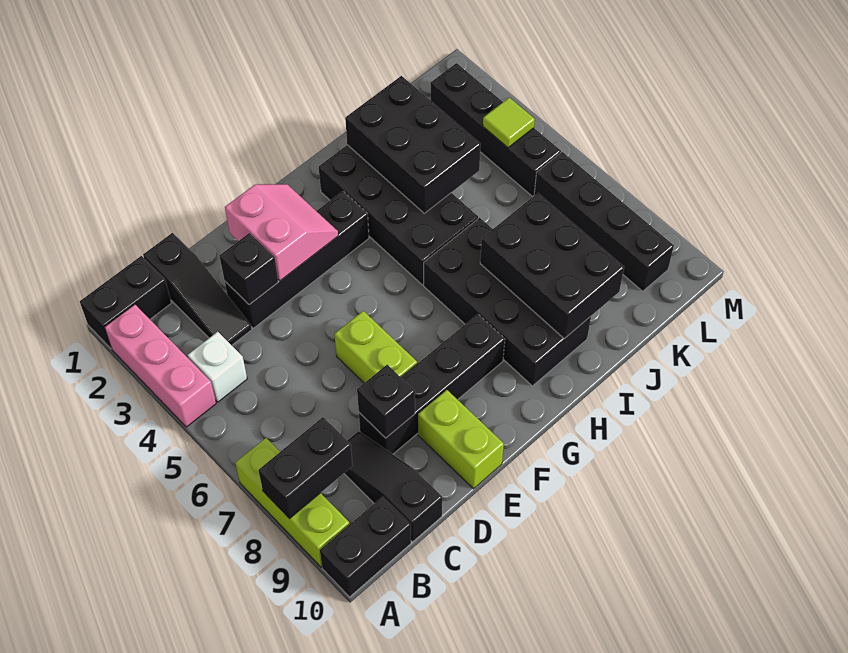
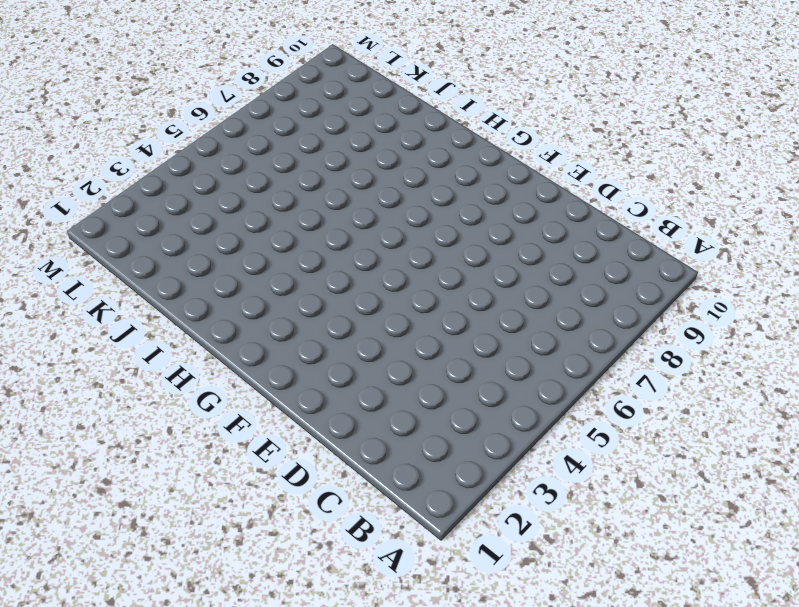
none -> black brick A1:B1 level 1
none -> pink brick A2:A4 level 1
none -> lime brick A7:A9 level 1

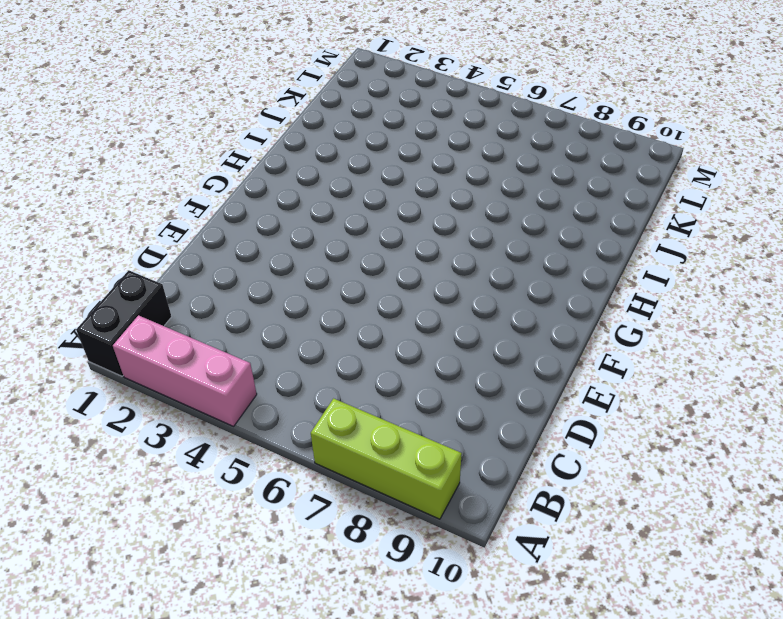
none -> black brick A10:B10 level 1
none -> white brick B4 level 1
none -> black slope C1:C3 level 1 top 1

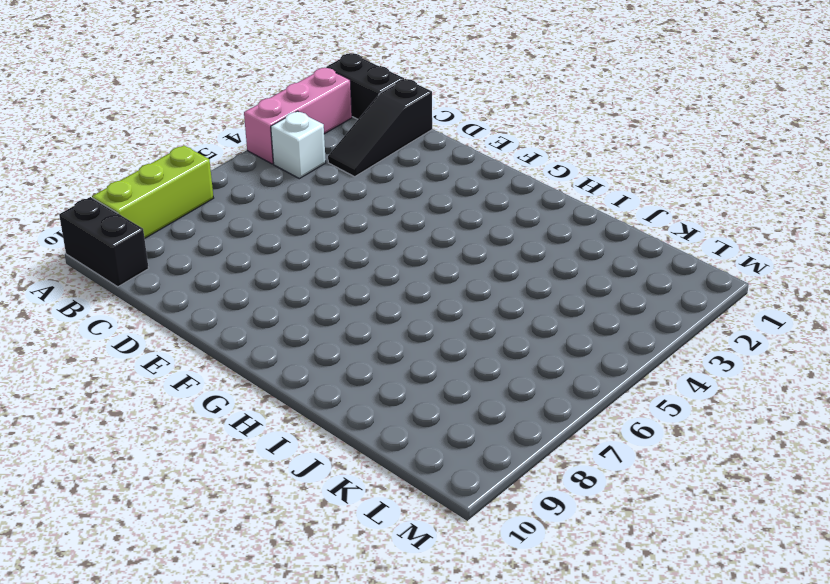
none -> black slope C8:C10 level 1 top 10
none -> black brick D3:G3 level 1
none -> black brick D8:G8 level 1

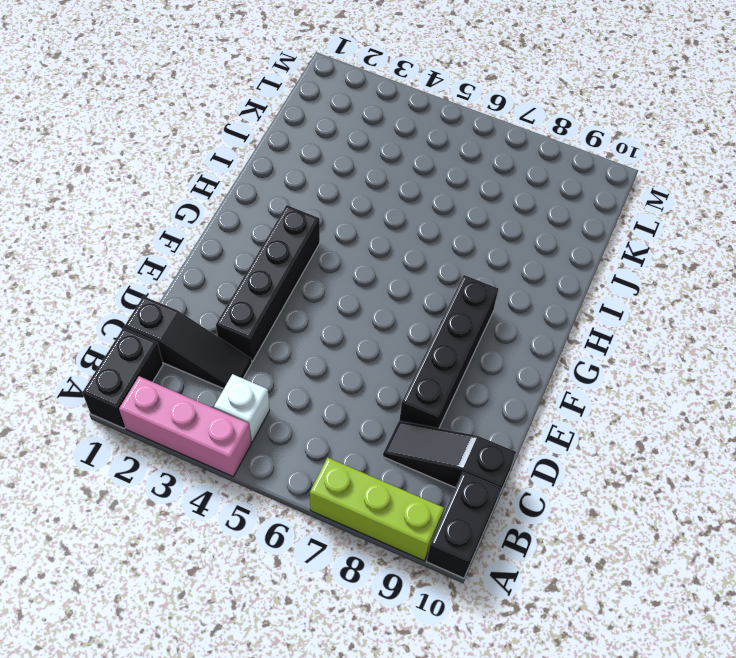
none -> lime brick E6:E7 level 1
none -> lime brick E9:E10 level 1
none -> black brick H2:I5 level 1

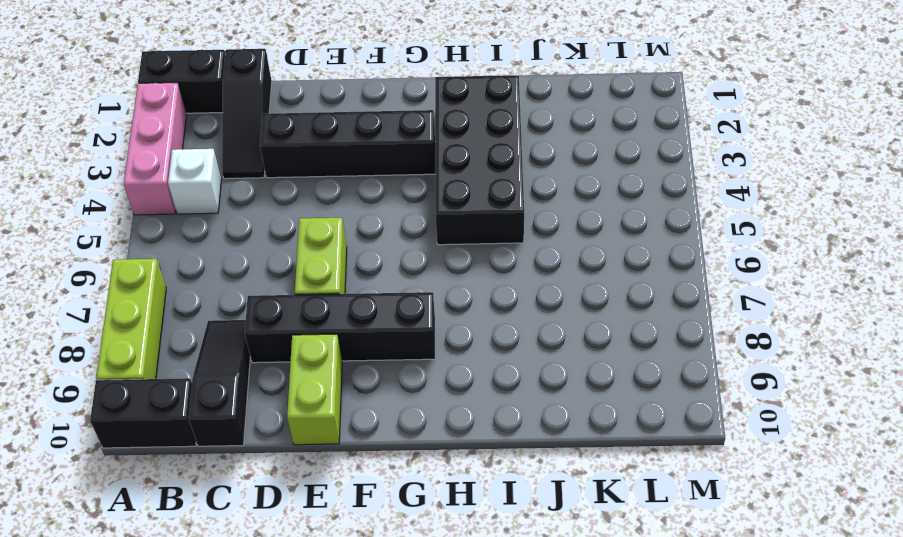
none -> black brick H6:I9 level 1
none -> black brick L2:L5 level 1
none -> black brick L6:L9 level 1

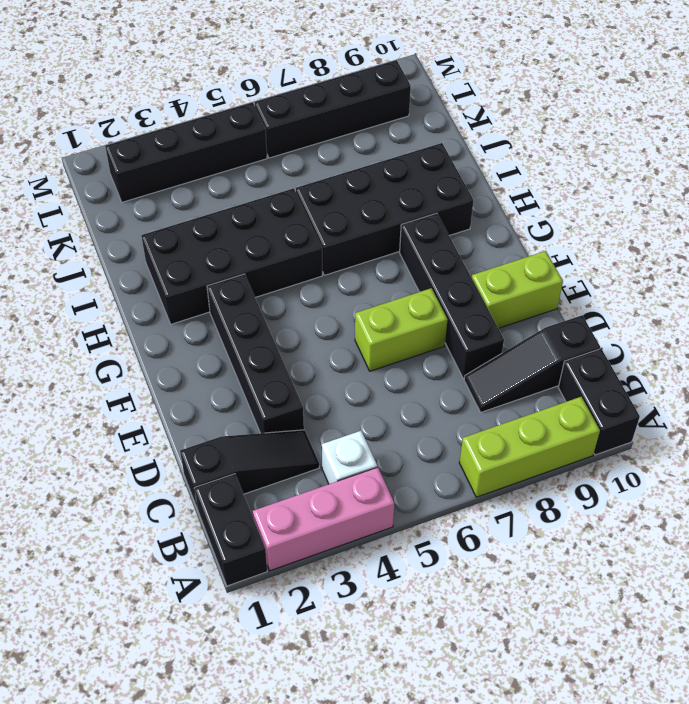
none -> black brick A8:B8 level 2
none -> black brick D3 level 2
none -> black brick D8 level 2

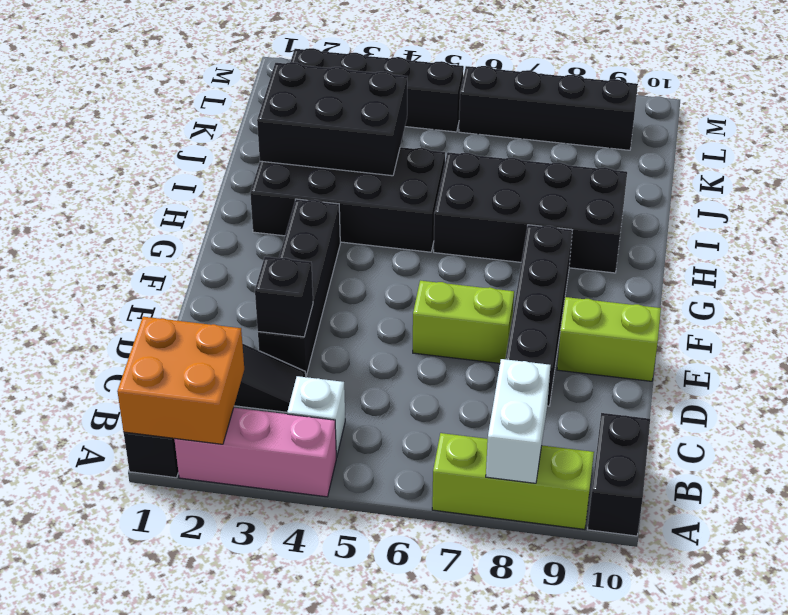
orange brick A1:B2 level 2 -> none
white brick A8:B8 level 2 -> black brick A8:B8 level 2
none -> black slope C8:C10 level 1 top 10
none -> black brick D8 level 2
none -> pink slope E2:F3 level 2 top E

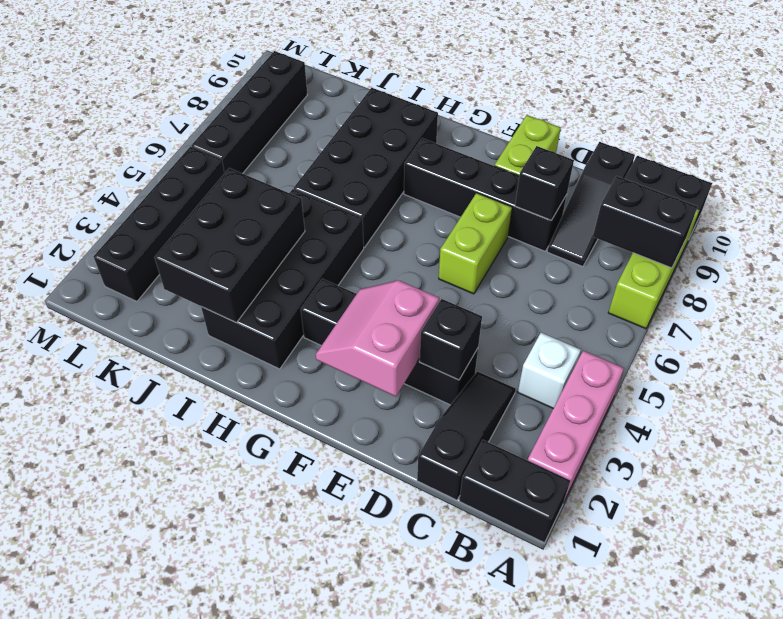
none -> black brick I7:J9 level 2
none -> lime tile L4 level 2

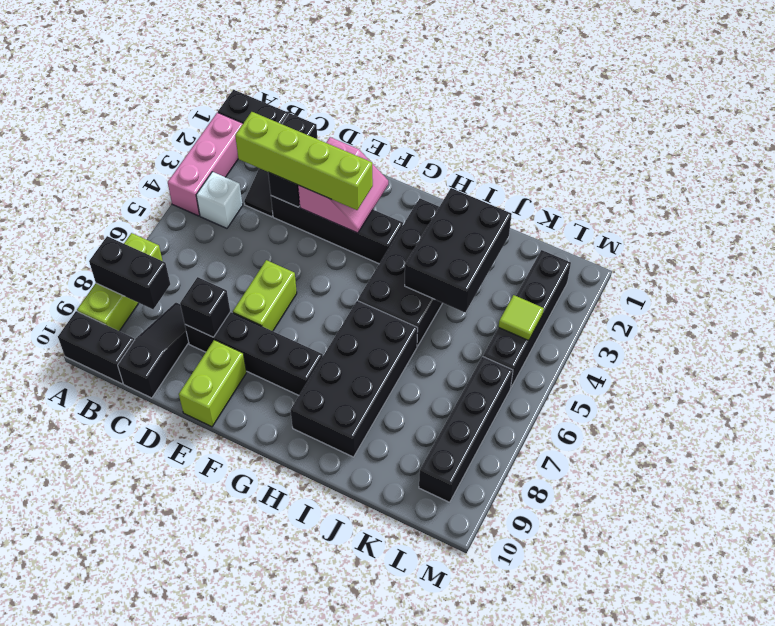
lime brick C3:F3 level 3 -> none
none -> black brick I7:J9 level 2

